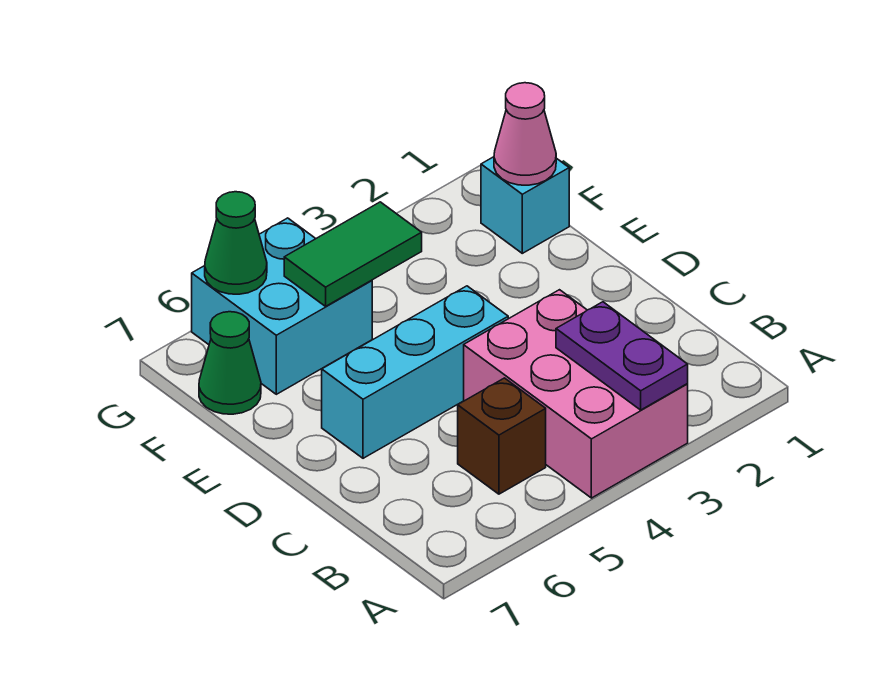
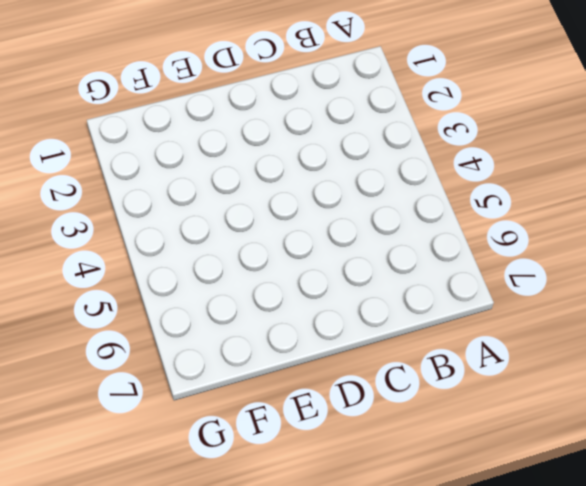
none -> pink brick A3:C4 level 1
none -> brown brick B5 level 1

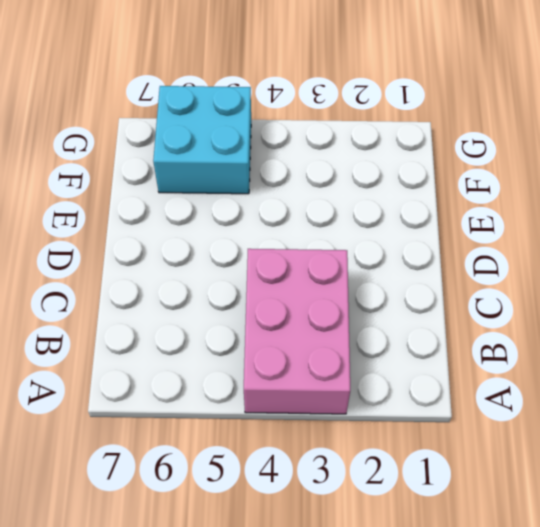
none -> brown brick B5 level 1
none -> cyan brick D4:D6 level 1

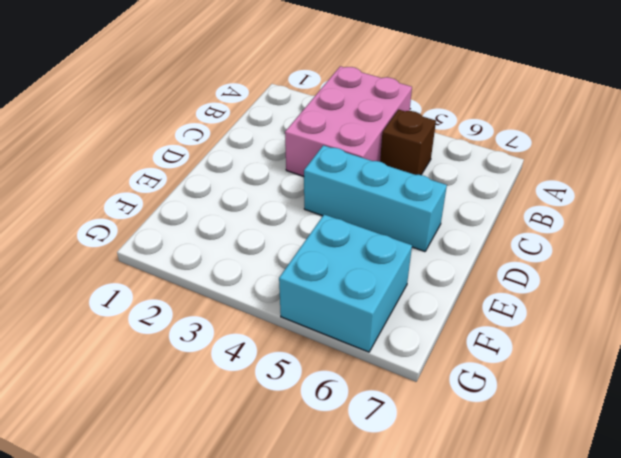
none -> cyan brick F1 level 1
none -> green cone F7 level 1

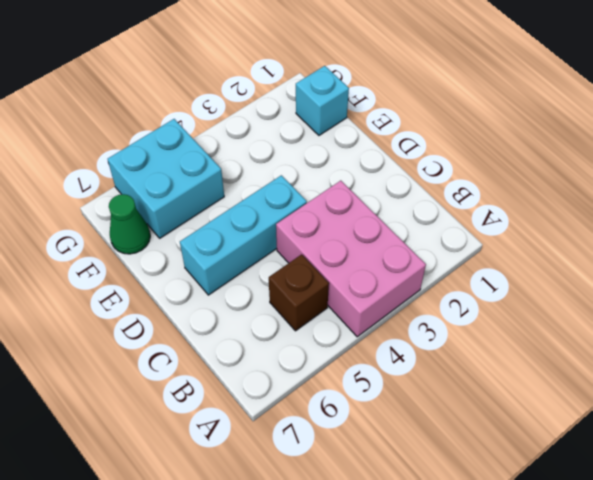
none -> purple plate A3:B3 level 2
none -> pink cone F1 level 2

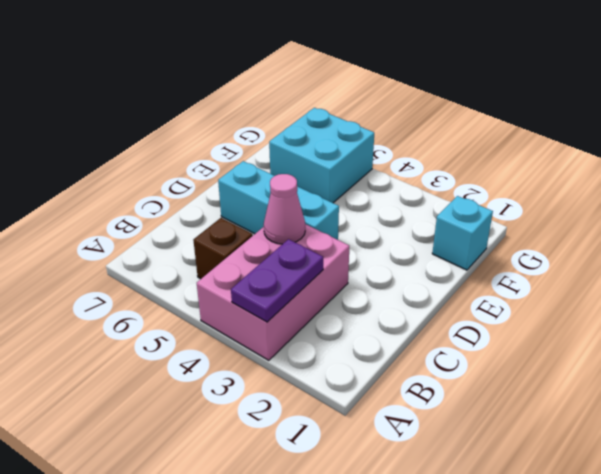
pink cone C4 level 2 -> pink cone F1 level 2
none -> green cone F7 level 1
none -> green tile F4:F5 level 2

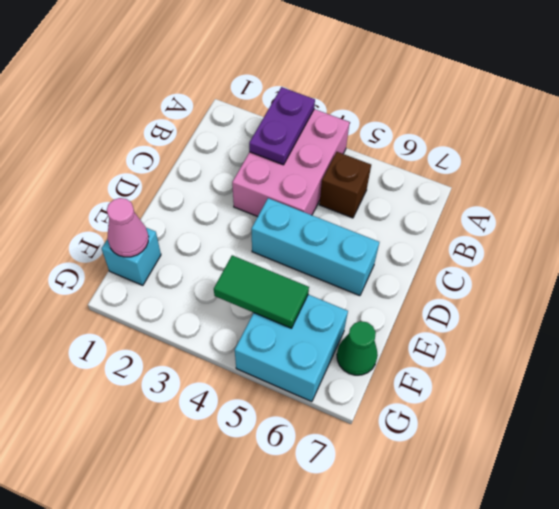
none -> green cone G6 level 2

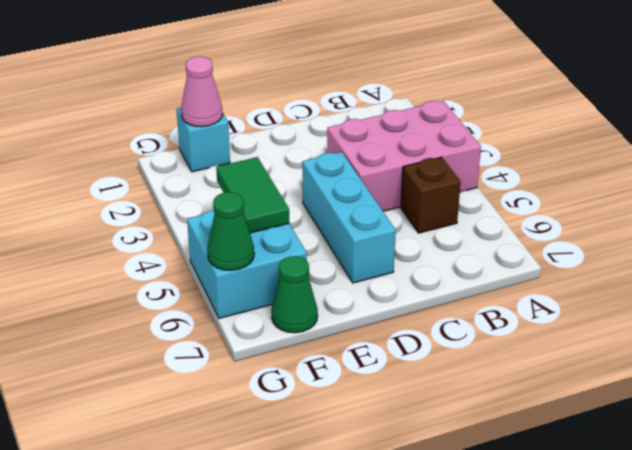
none -> purple plate A3:B3 level 2

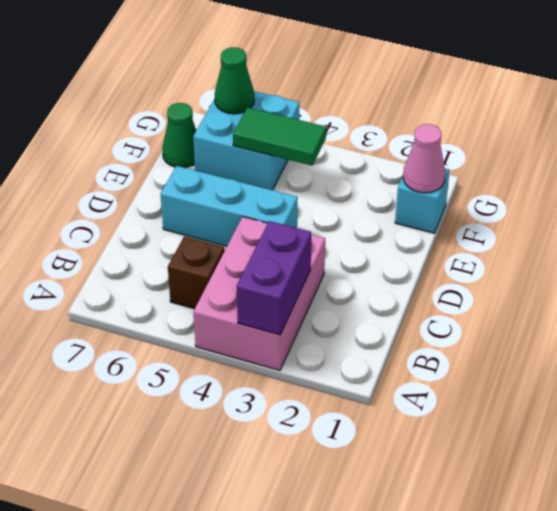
purple brick A3:B3 level 2 -> purple plate A3:B3 level 2

